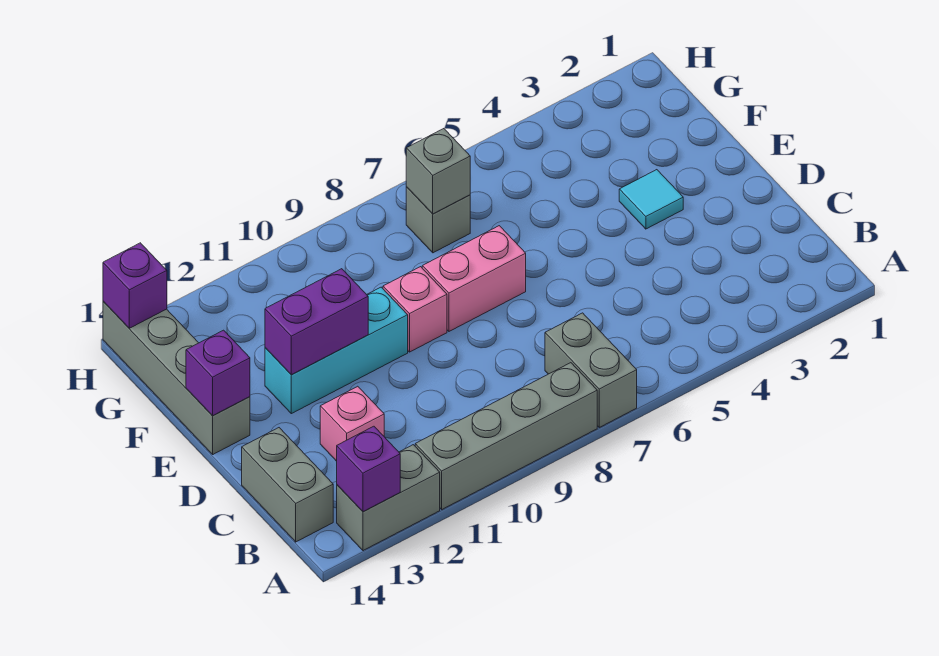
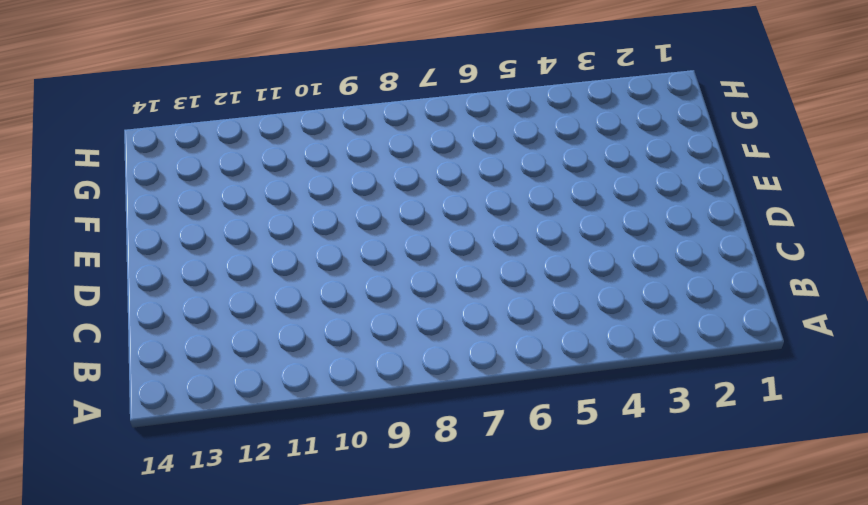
none -> grey brick A7:B7 level 1
none -> grey brick A8:A11 level 1
none -> grey brick A12:A13 level 1

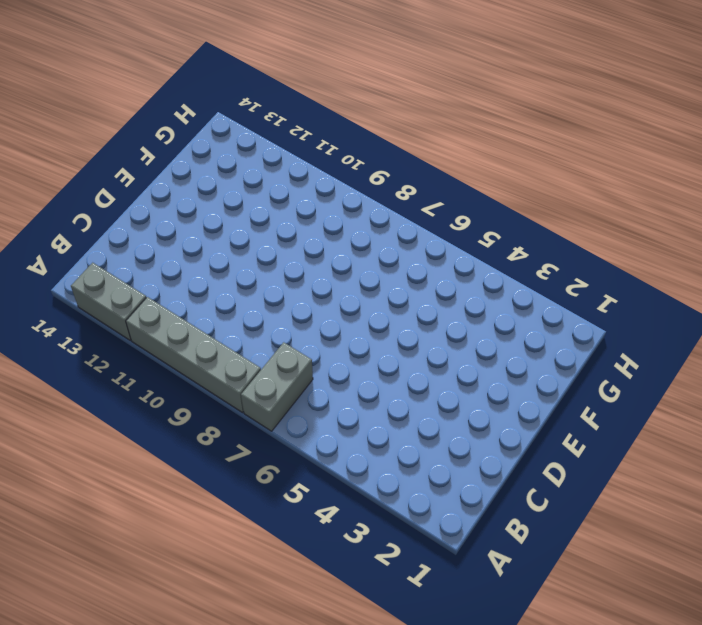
none -> grey brick B14:C14 level 1
none -> pink brick C12 level 1
none -> cyan tile E3 level 1

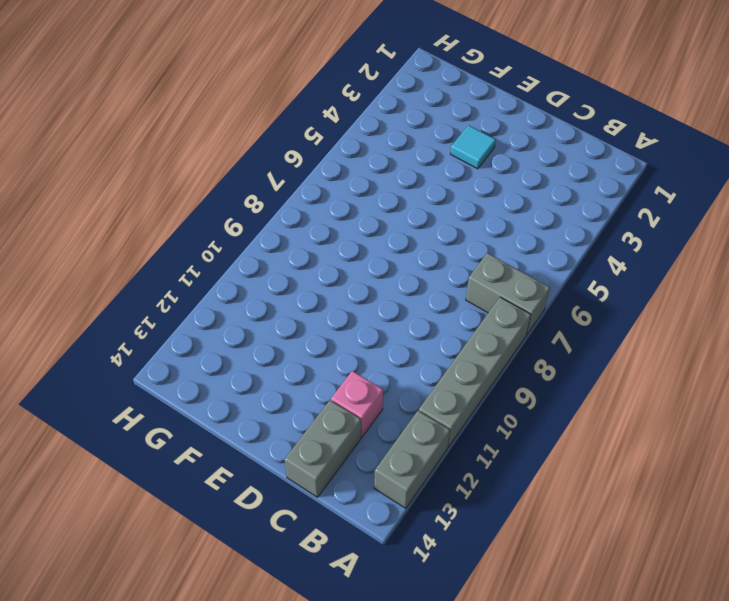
grey brick C13:C14 level 1 -> grey brick B14:C14 level 1
none -> pink brick E7:E8 level 1
none -> pink brick E9 level 1
none -> cyan brick E10:E12 level 1

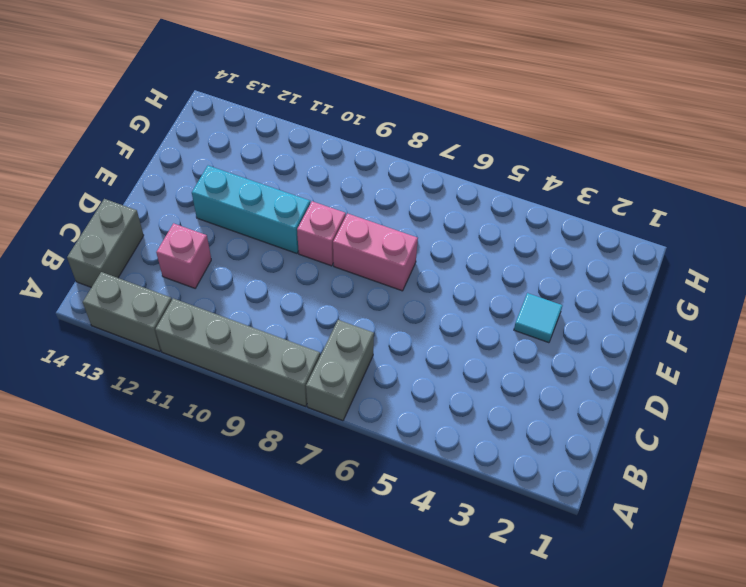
none -> grey brick E14:H14 level 1
none -> grey brick G7 level 1
none -> purple brick A13 level 2

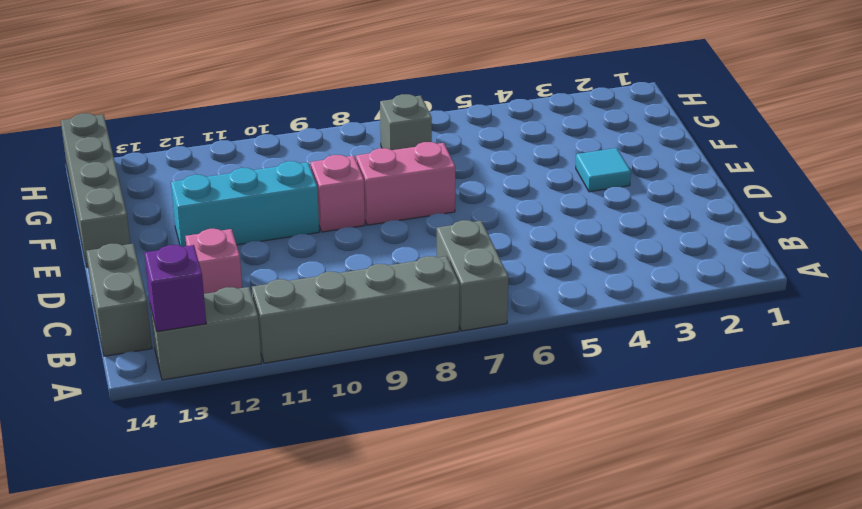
none -> purple brick E11:E12 level 2
none -> purple brick E14 level 2
none -> grey brick G7 level 2

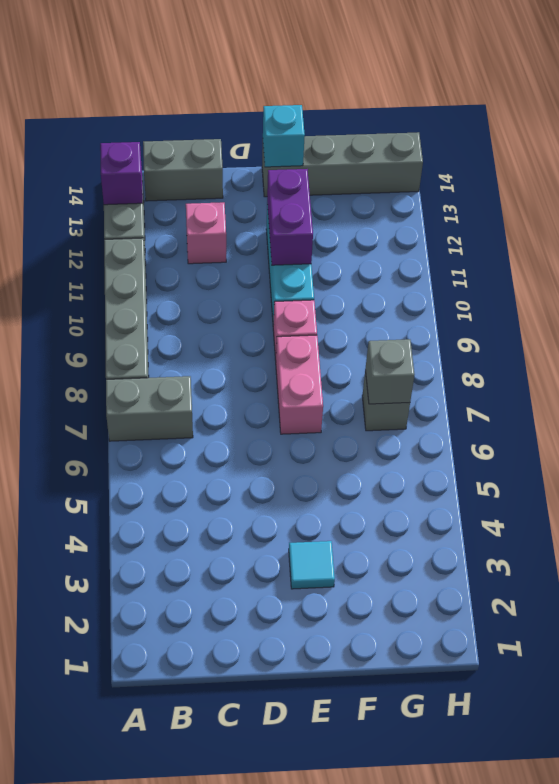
cyan brick E14 level 2 -> purple brick E14 level 2
none -> purple brick H14 level 2

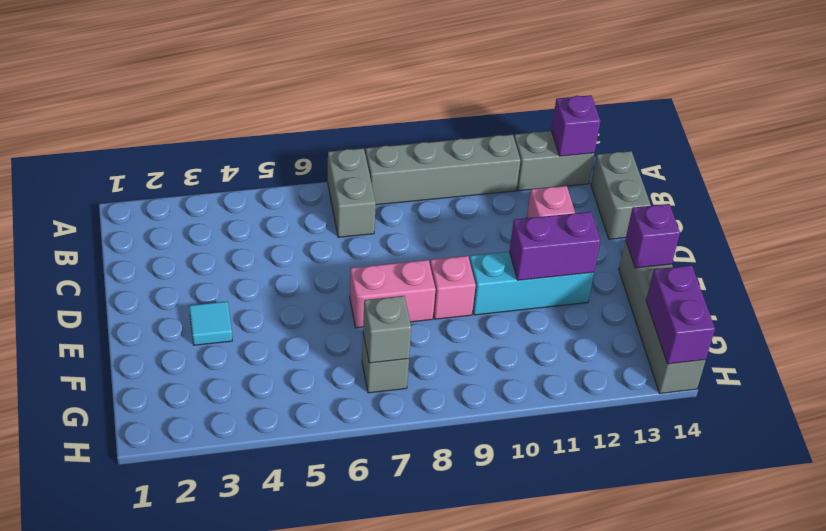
purple brick G14:H14 level 2 -> purple brick H14 level 2

